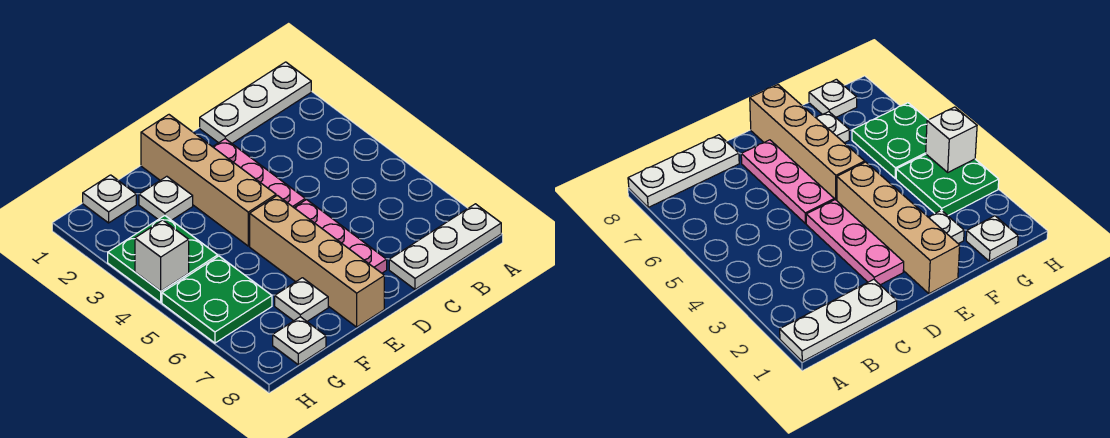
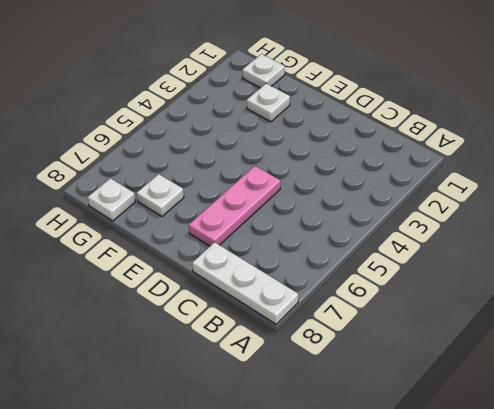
none -> white plate A1:C1 level 1
none -> pink plate D2:D4 level 1
none -> tan brick E1:E4 level 1

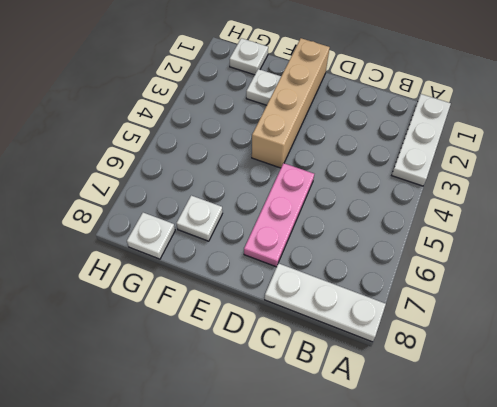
white plate A1:A3 level 1 -> white plate A1:C1 level 1
none -> pink plate D2:D4 level 1
none -> tan brick E5:E8 level 1
none -> green plate G3:H4 level 1

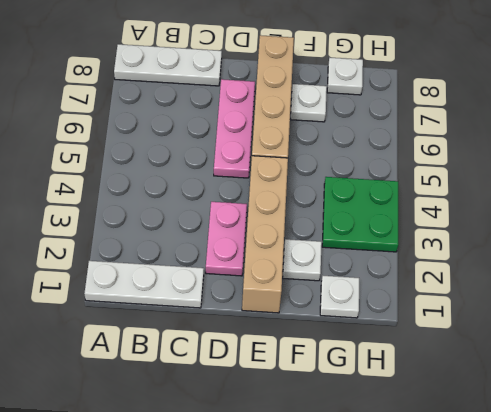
pink plate D2:D3 level 1 -> pink plate D2:D4 level 1
none -> green plate G5:H6 level 1
none -> white brick H4 level 2

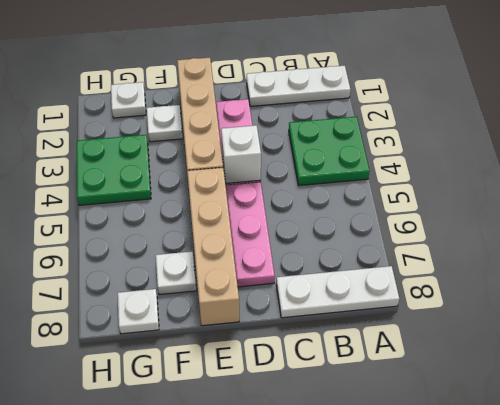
green plate A3:B4 level 1 -> green plate G5:H6 level 1
white brick D4 level 2 -> white brick H4 level 2

